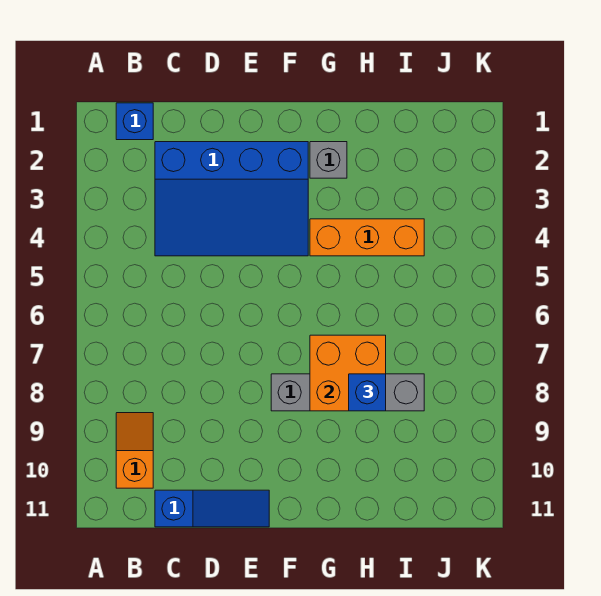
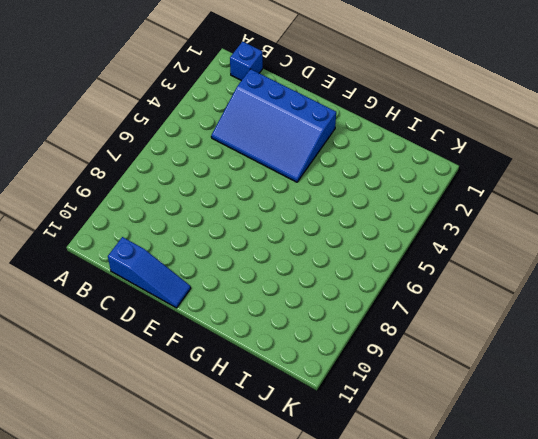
none -> orange slope B9:B10 level 1 top 10
none -> grey brick F8:I8 level 1

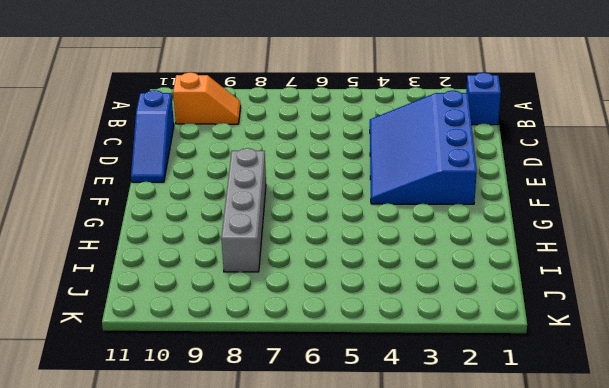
none -> grey brick G2 level 1
none -> orange brick G4:I4 level 1

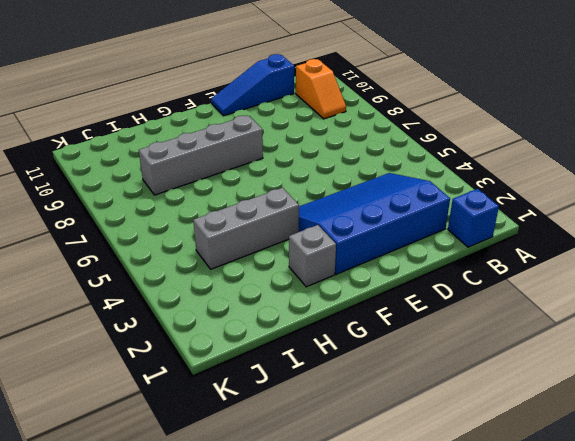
grey brick G4:I4 level 1 -> orange brick G4:I4 level 1
none -> orange brick G7:H8 level 2
none -> blue brick H8 level 3

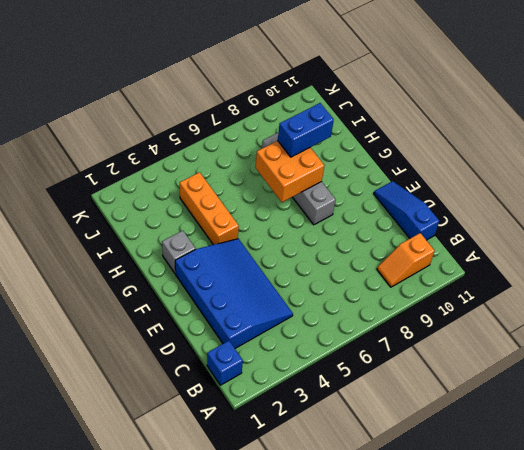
blue brick H8:H9 level 3 -> blue brick H8 level 3

